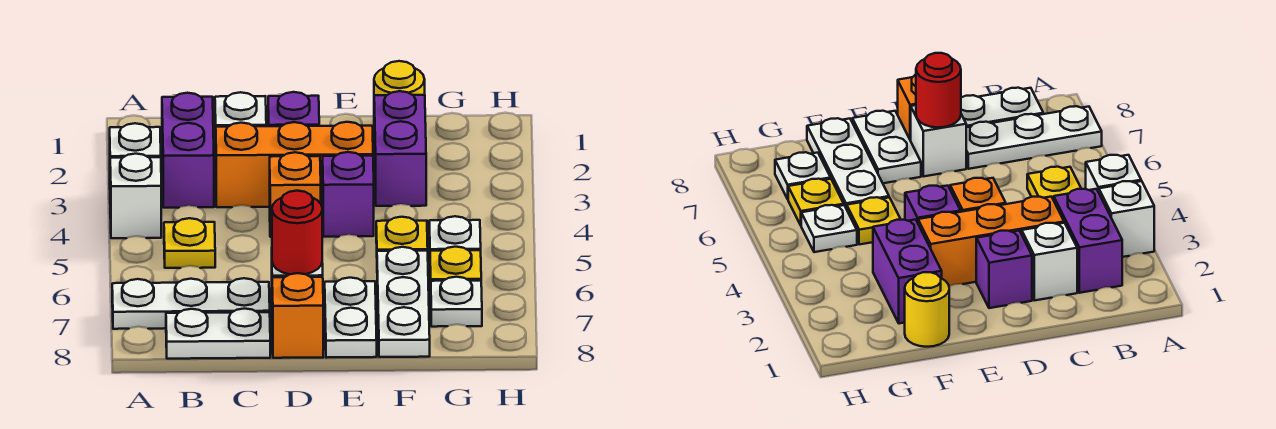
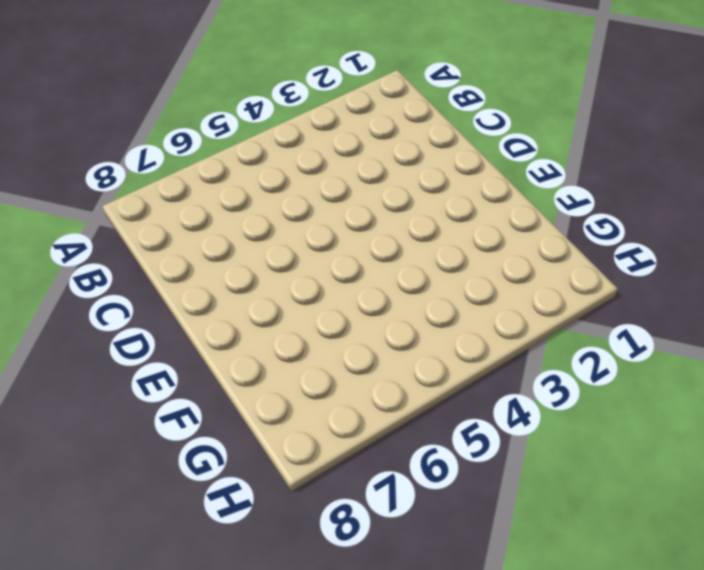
none -> white brick A3 level 1
none -> white brick A4 level 1
none -> white plate A7:C7 level 1

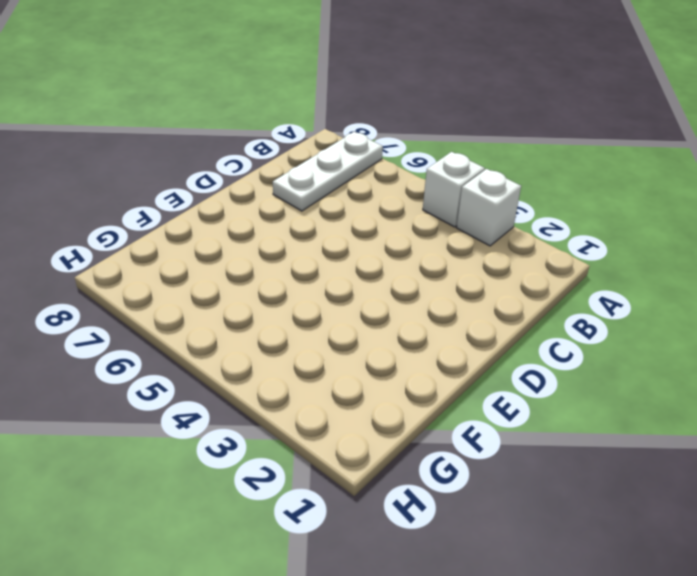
none -> purple brick B2:B3 level 1
none -> yellow plate B5 level 1
none -> white plate B8:C8 level 1

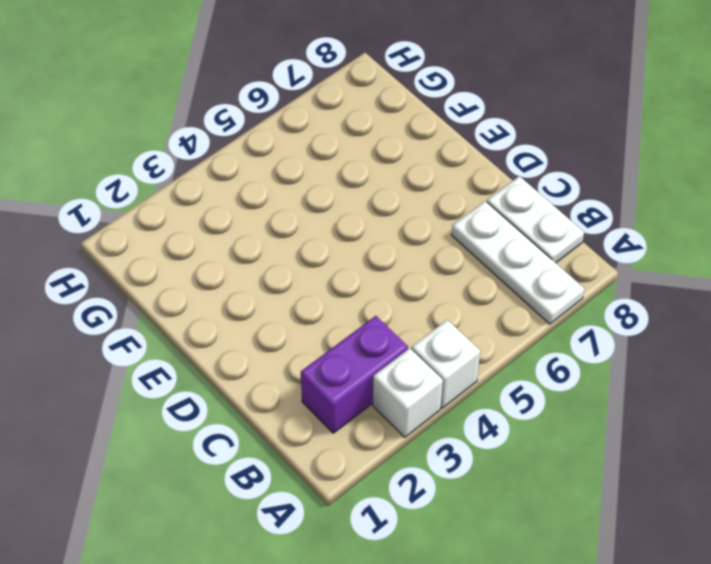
none -> yellow plate B5 level 1
none -> white brick C2 level 1
none -> orange brick C3:E3 level 1

